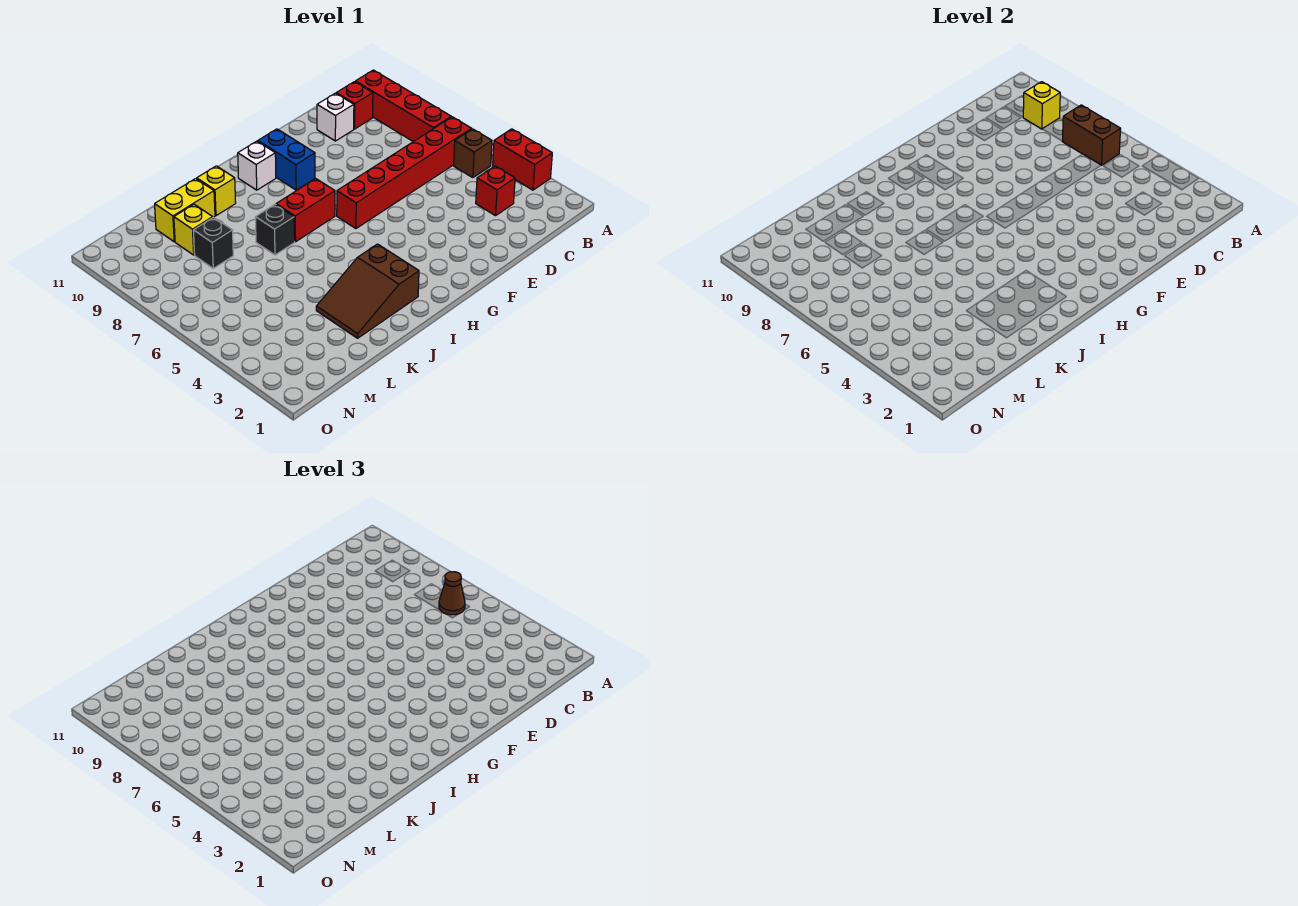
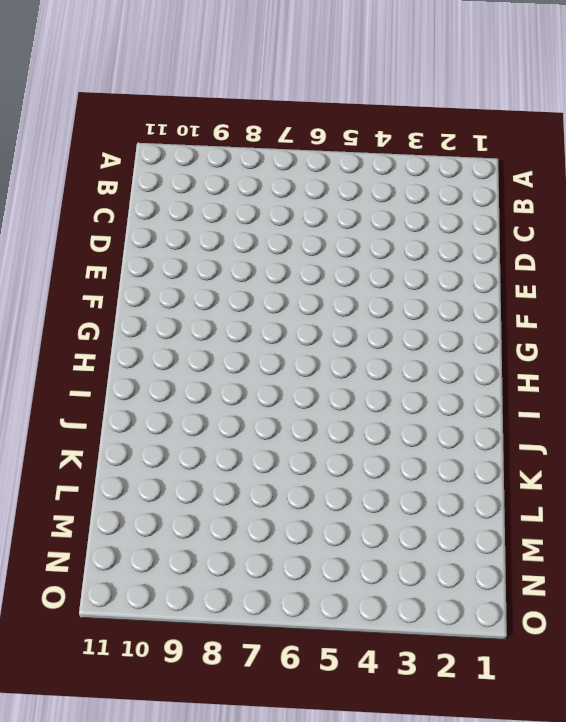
none -> red brick A3:A4 level 1
none -> brown brick B5 level 1
none -> red brick B6:G6 level 1

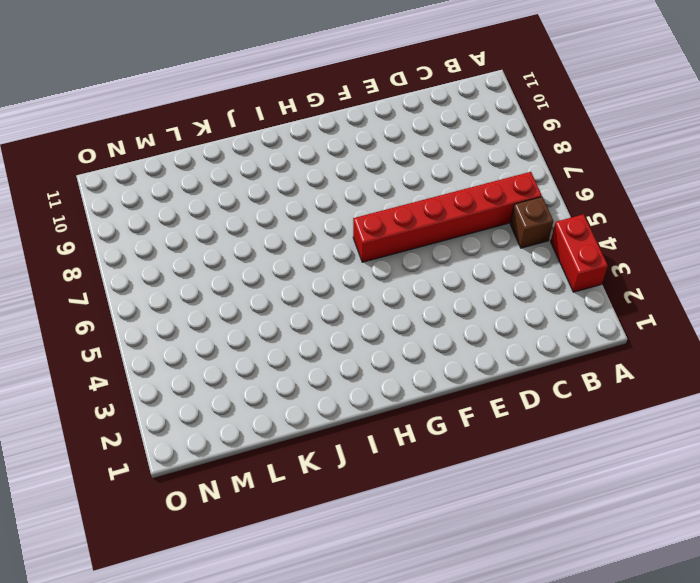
none -> red brick B7:B10 level 1
none -> red brick C3 level 1
none -> red brick C10 level 1

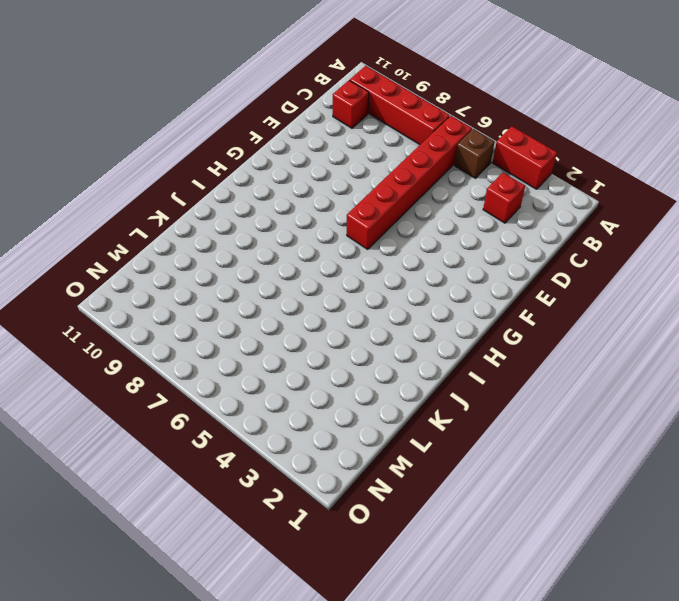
none -> white brick D10 level 1
none -> blue brick G9:G10 level 1
none -> red brick H7:I7 level 1

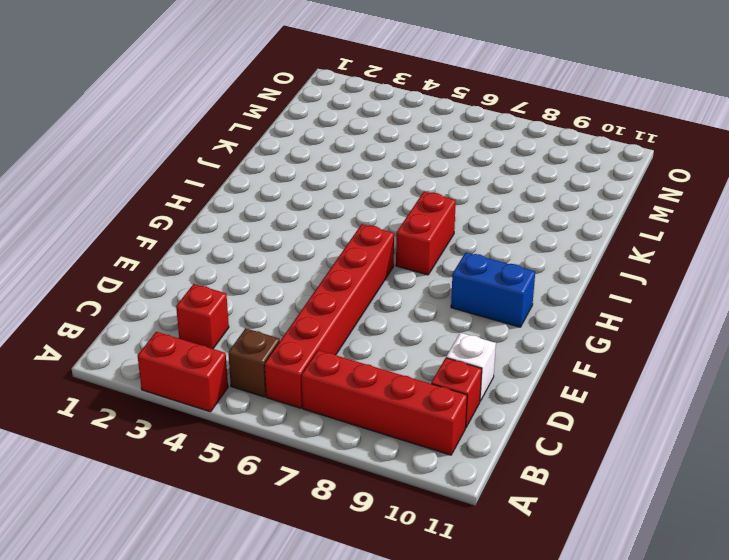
none -> white brick H10 level 1
none -> brown slope I2:K3 level 1 top I
none -> black brick J7 level 1

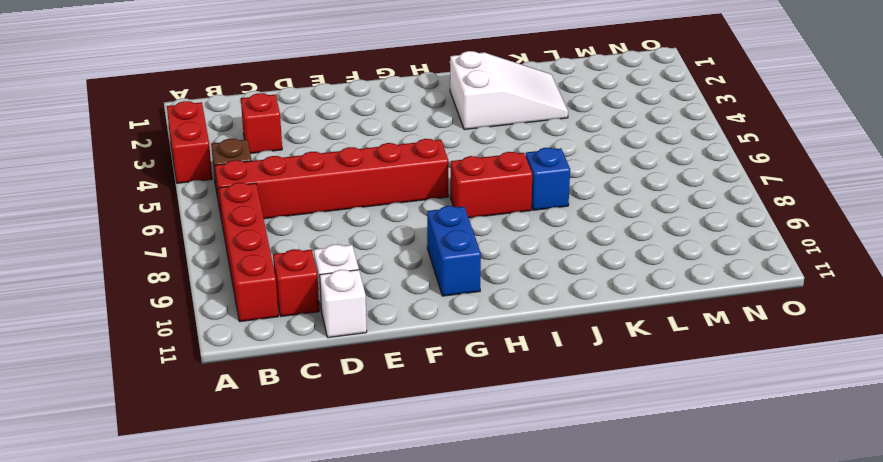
white brick D11 level 1 -> white brick H10 level 1
white slope I2:K3 level 1 top I -> brown slope I2:K3 level 1 top I
blue brick J7 level 1 -> black brick J7 level 1
none -> yellow brick J10 level 1
none -> yellow brick K10:L10 level 1
none -> black brick L8 level 1

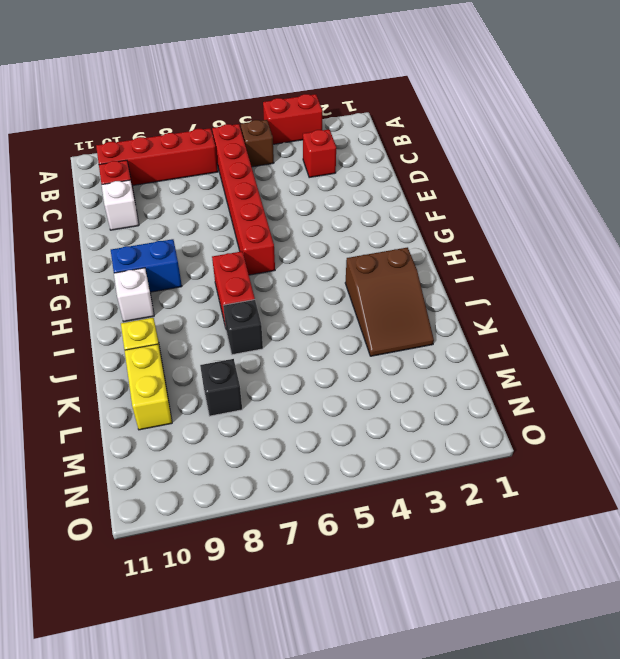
none -> yellow brick L9 level 1
none -> brown brick B6:B7 level 2
none -> yellow brick B9 level 2

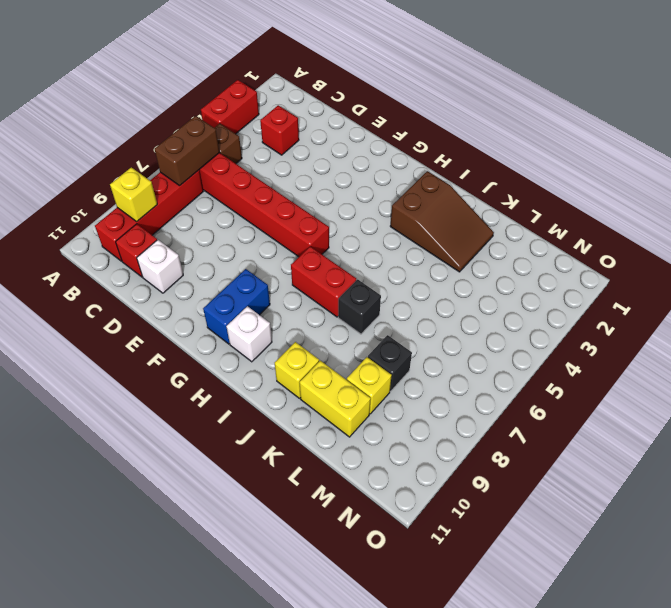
none -> brown cone B6 level 3

